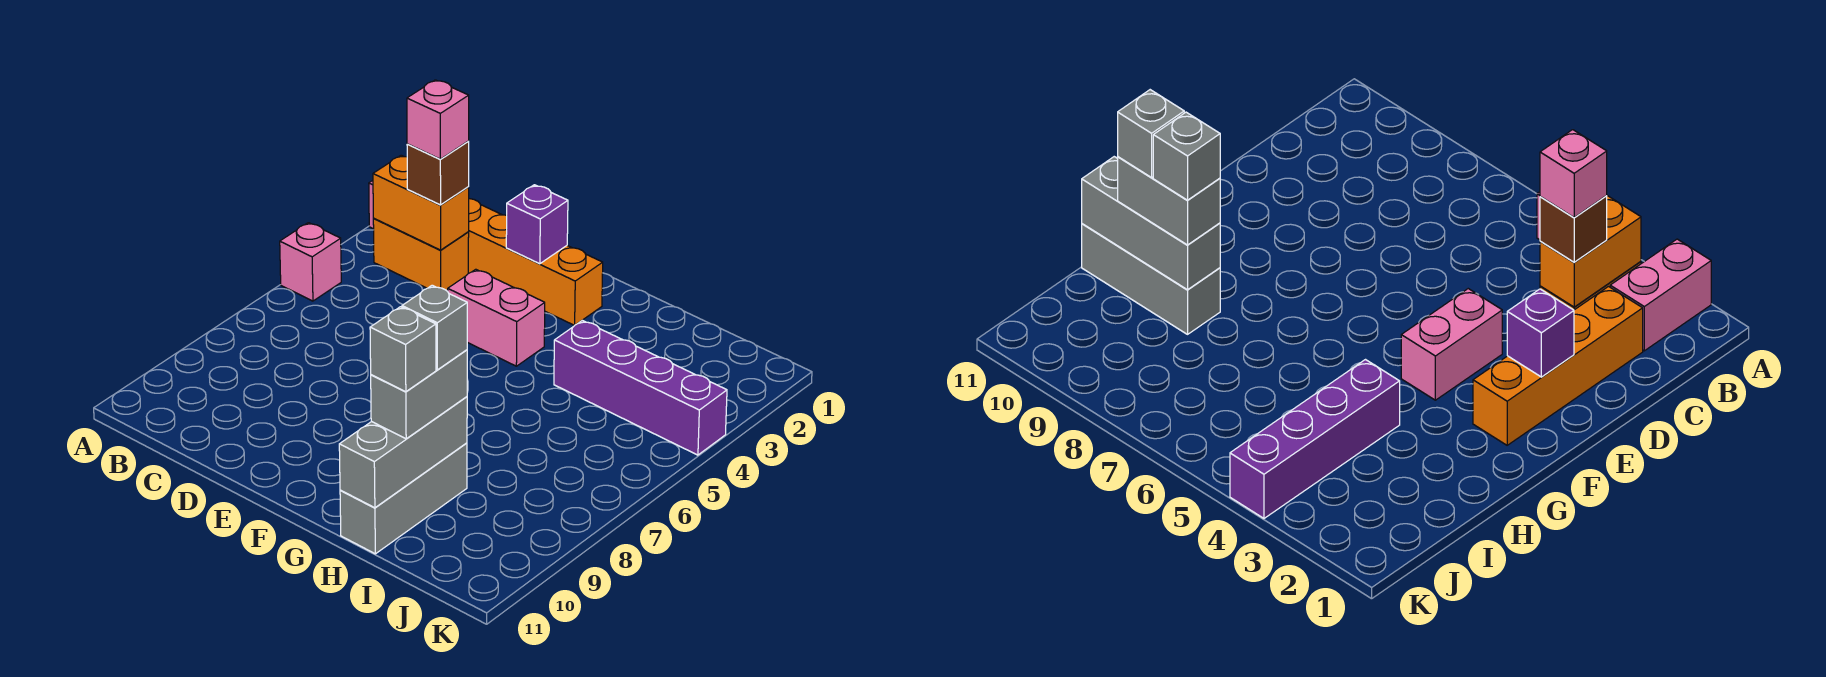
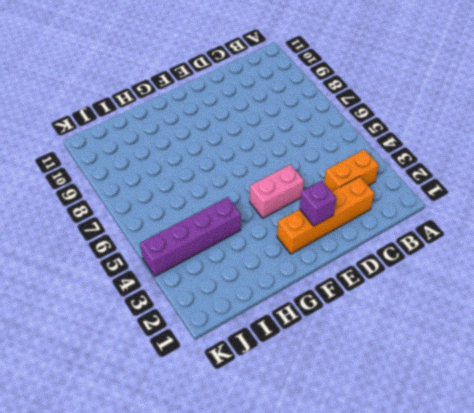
none -> pink brick A2:B2 level 1
none -> pink brick A5 level 1
none -> grey brick H9:H11 level 1

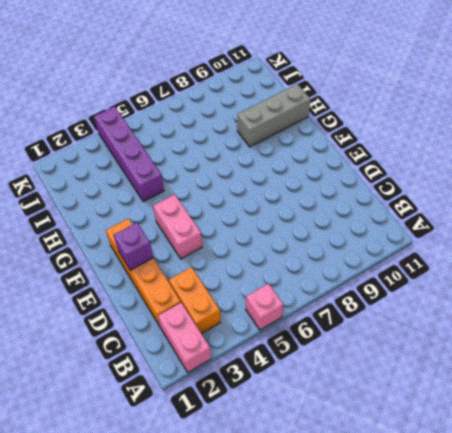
none -> orange brick B3:C3 level 2
none -> grey brick H9:H11 level 2
none -> brown brick C3 level 3

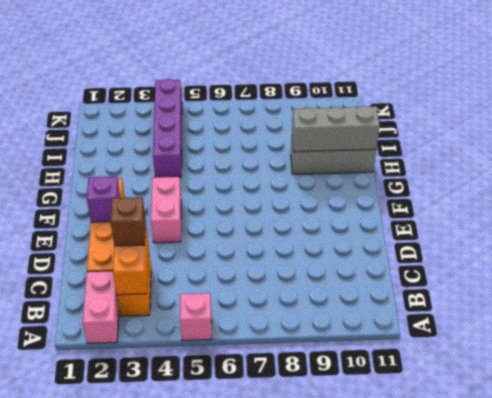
none -> grey brick H9:H10 level 3
none -> pink brick C3 level 4
none -> grey brick H9 level 4

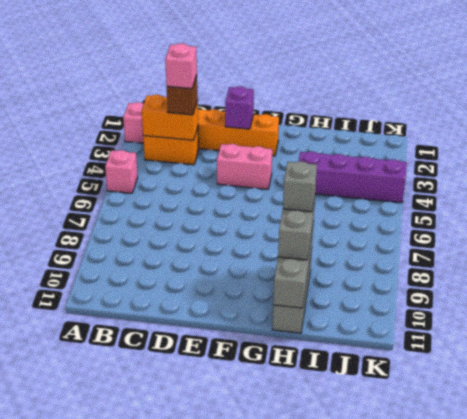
none -> grey brick H10 level 4

